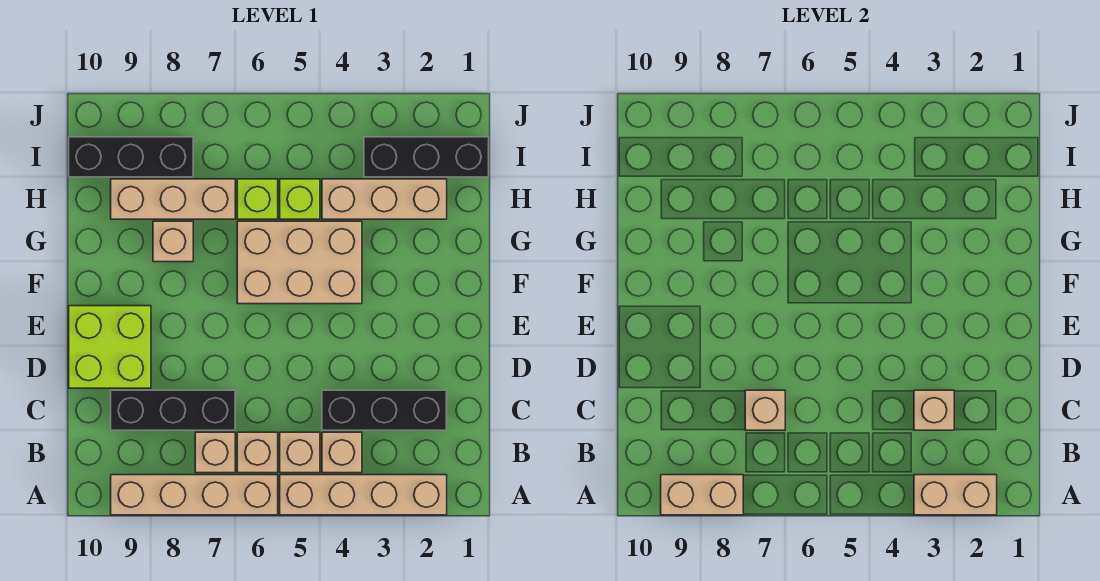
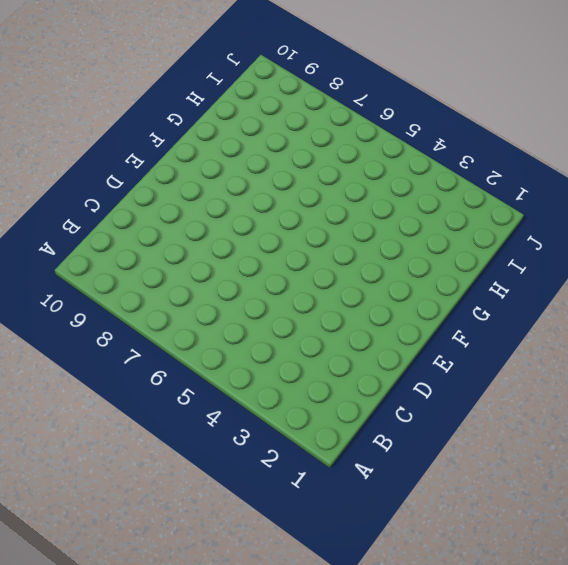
none -> tan brick A2:A5 level 1
none -> tan brick A6:A9 level 1
none -> tan brick B4 level 1

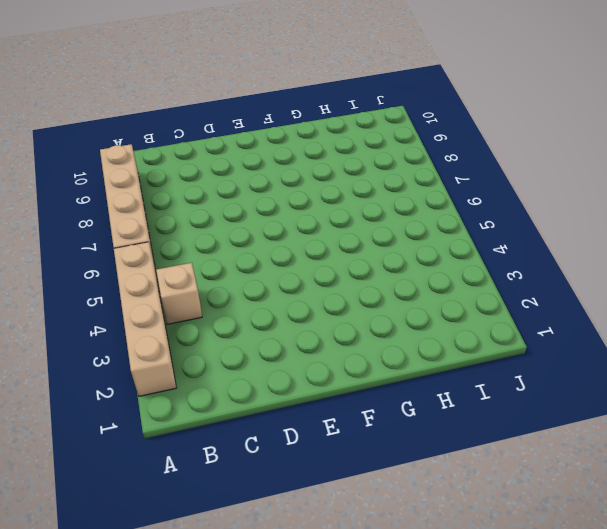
none -> tan brick B5 level 1
none -> tan brick B6 level 1
none -> tan brick B7 level 1

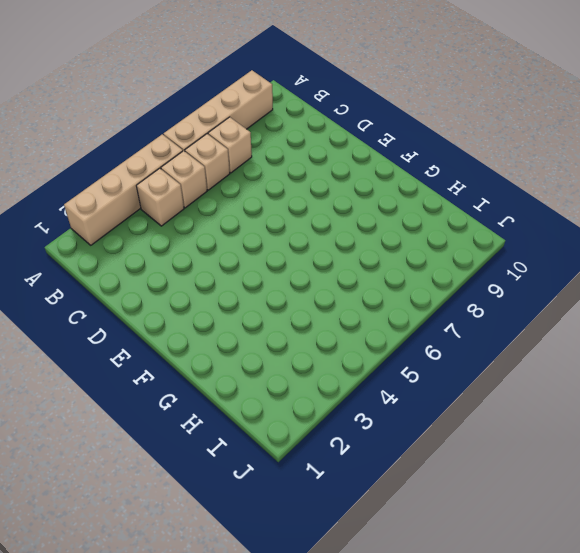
none -> black brick C2:C4 level 1
none -> black brick C7:C9 level 1
none -> lime brick D9:E10 level 1

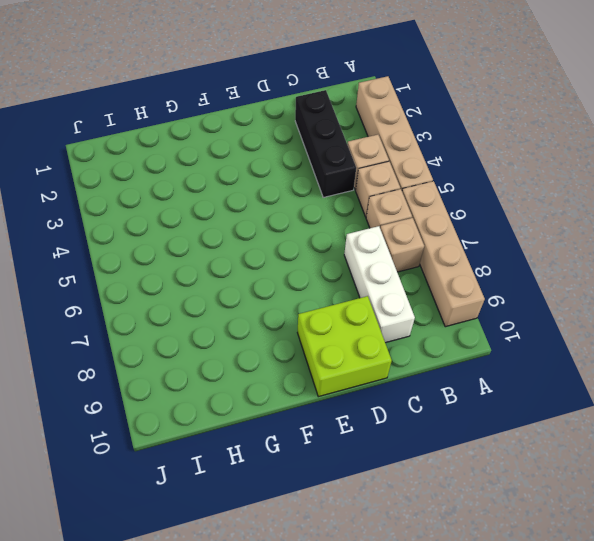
white brick C7:C9 level 1 -> black brick C7:C9 level 1
none -> tan brick F4:G6 level 1
none -> tan brick G8 level 1
none -> tan brick H2:H4 level 1

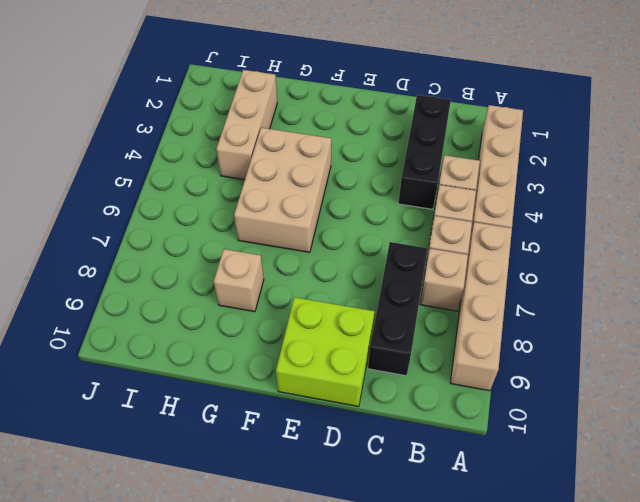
none -> lime brick H5 level 1
none -> lime brick H6 level 1
none -> tan brick H7:H9 level 1

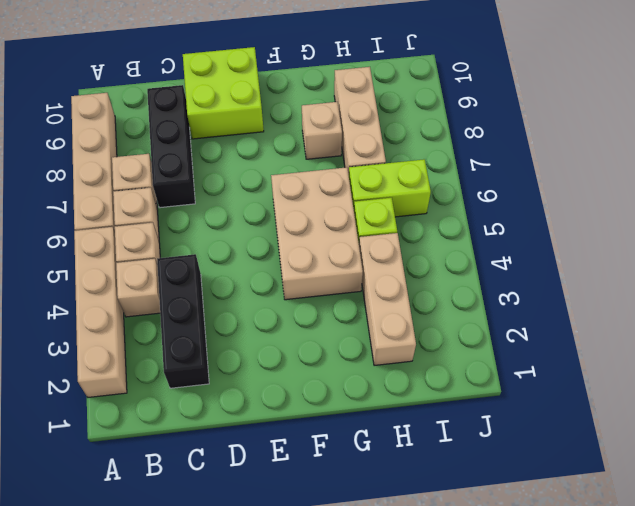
lime brick H6:I6 level 1 -> lime brick H6 level 1
none -> black brick I1:I3 level 1
none -> black brick I8:I10 level 1
none -> tan brick A2:A3 level 2

